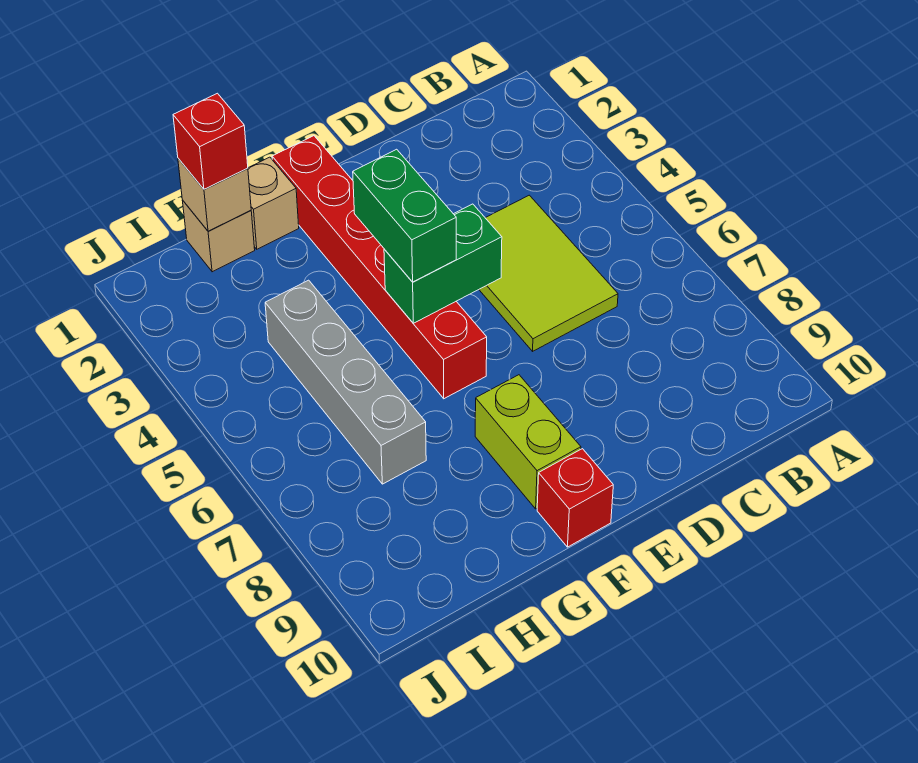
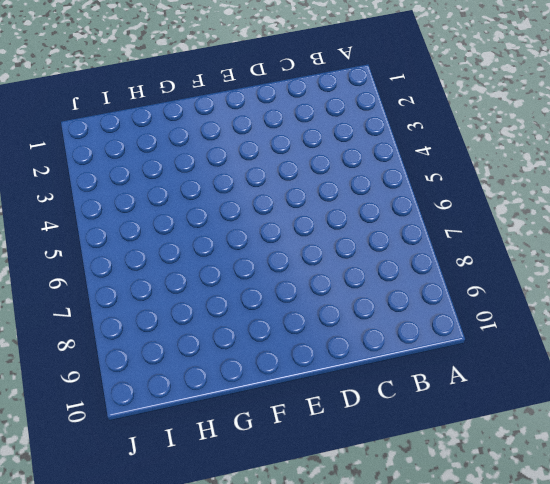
none -> lime tile C4:D6 level 1
none -> red brick F1:F6 level 1

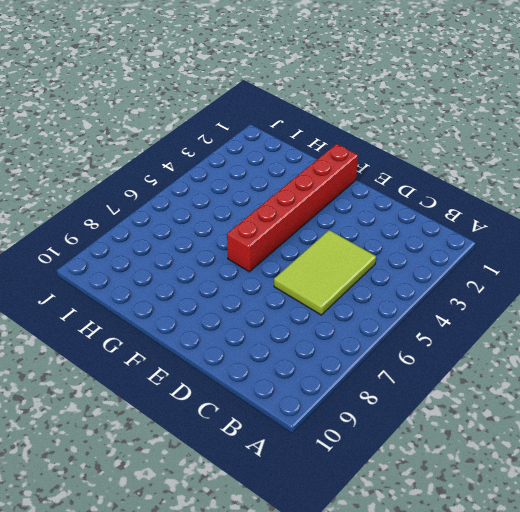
none -> lime brick F8:F9 level 1
none -> red brick F10 level 1

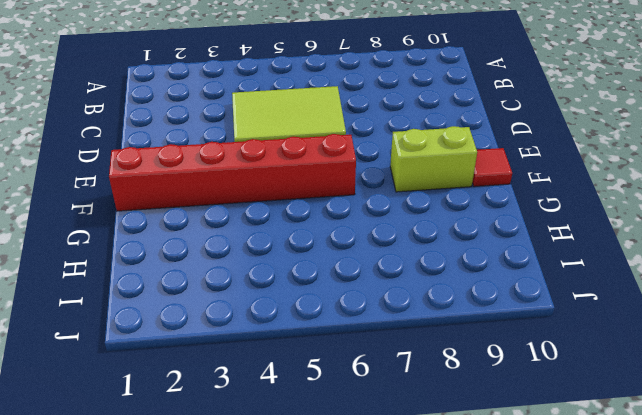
red tile F10 level 1 -> red brick F10 level 1
none -> tan brick G1 level 1
none -> tan brick H1 level 1

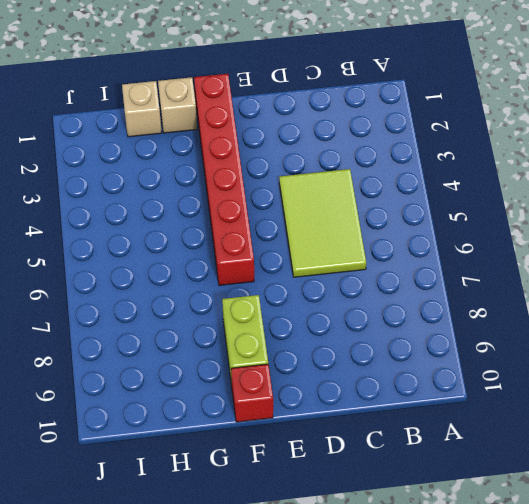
none -> grey brick H4:H7 level 1
none -> green brick E5:F5 level 2

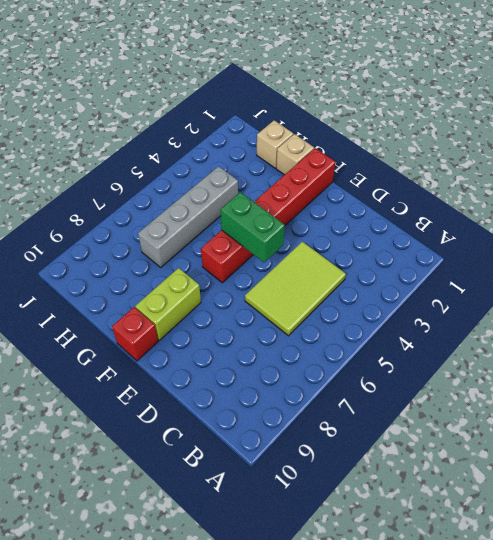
none -> tan brick H1 level 2
none -> green brick F4:F5 level 3

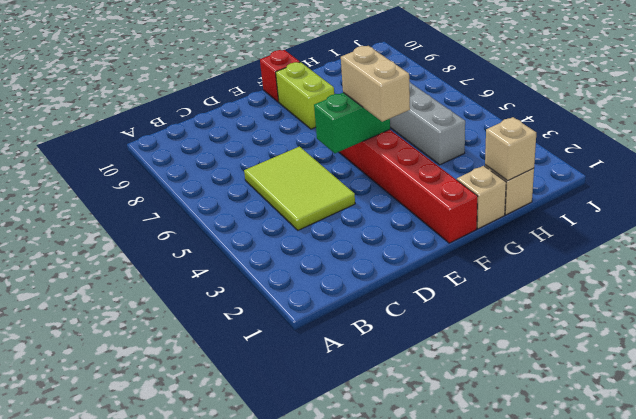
tan brick F4:F5 level 3 -> green brick F4:F5 level 3
none -> red brick H1 level 3

